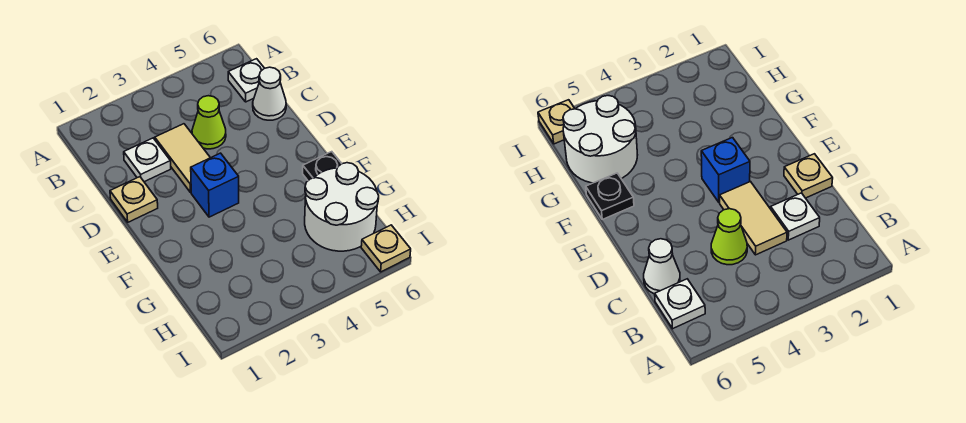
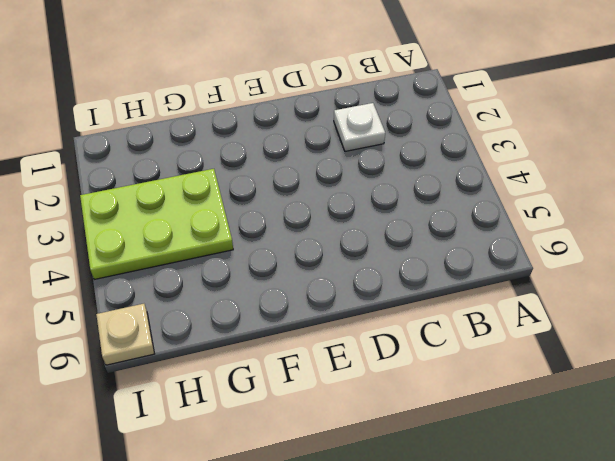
lime plate G3:I4 level 1 -> none
none -> white plate B6 level 1
none -> tan tile C3:D3 level 1

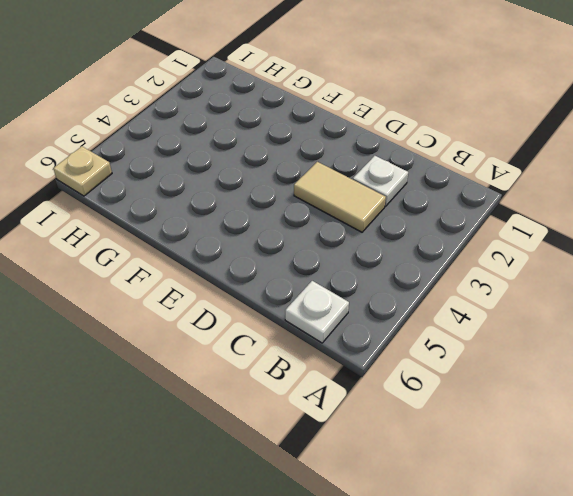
none -> lime cone C4 level 1
none -> white cone C6 level 1

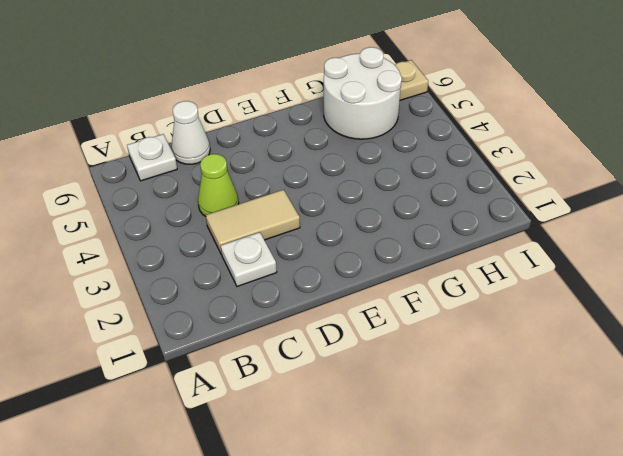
none -> tan plate D1 level 1
none -> blue brick E3 level 1

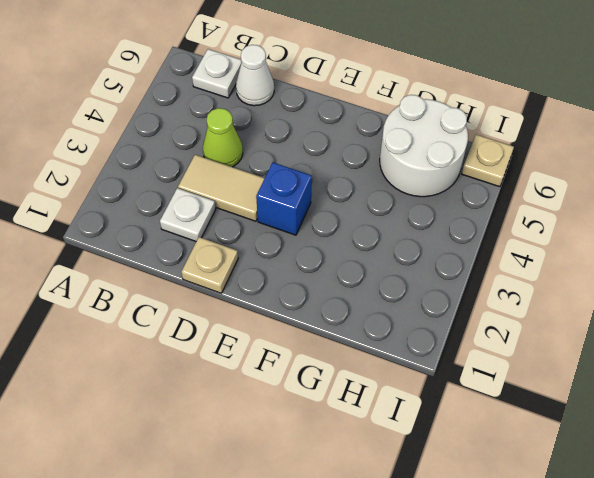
none -> black plate F6 level 1

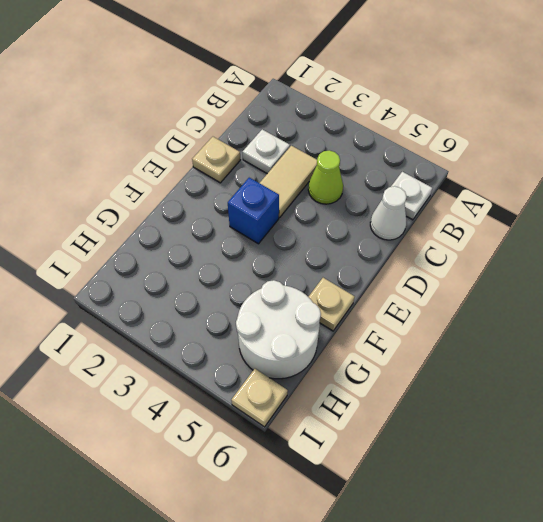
tan plate F6 level 1 -> black plate F6 level 1

